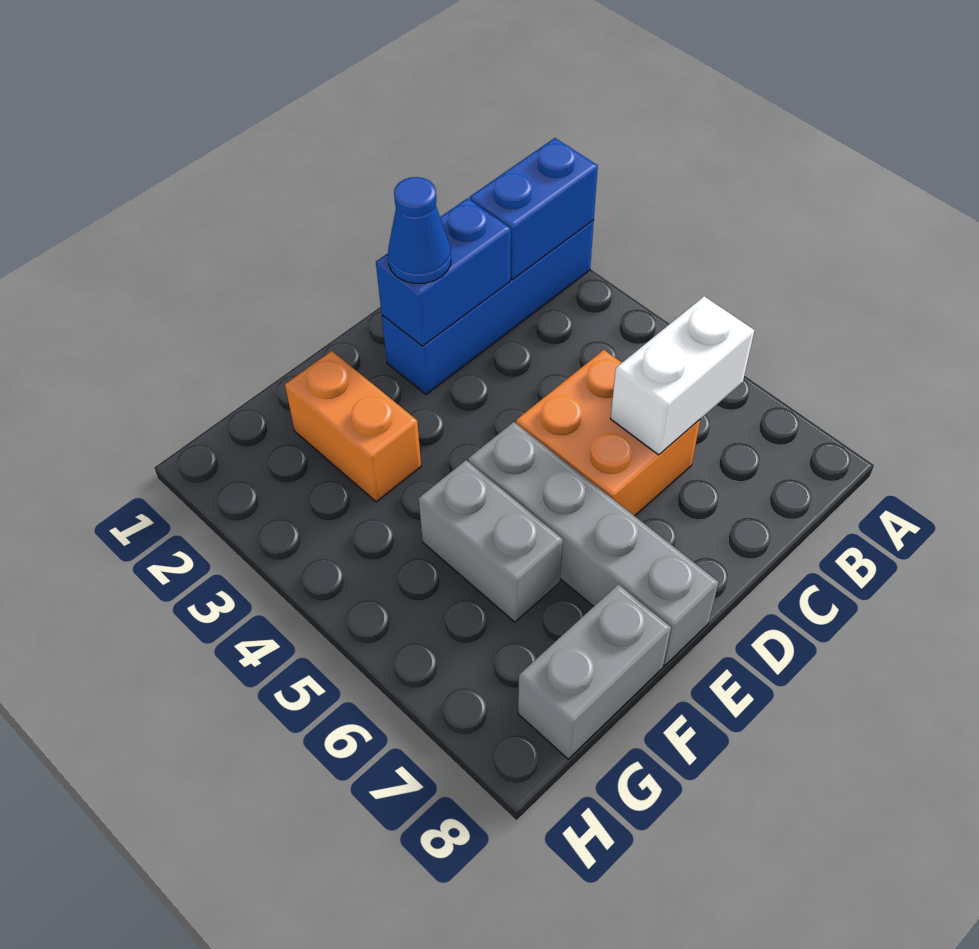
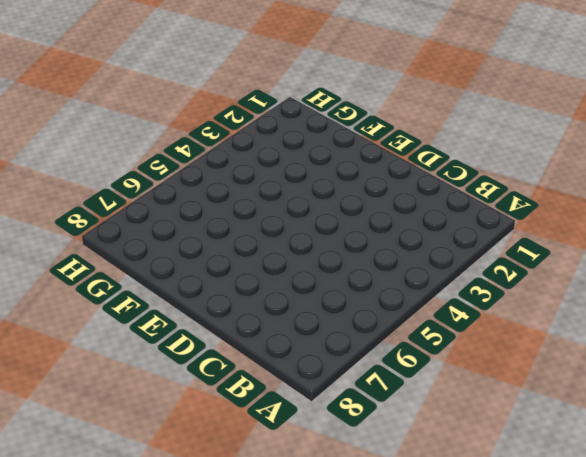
none -> blue brick A2:D2 level 1
none -> orange brick C5:D6 level 1

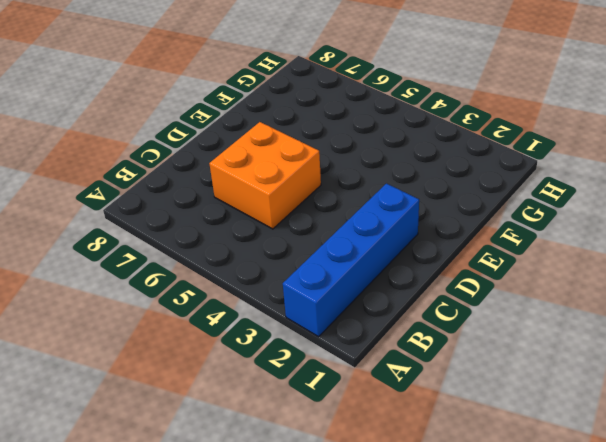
none -> grey brick E5:E8 level 1
none -> orange brick F2:F3 level 1

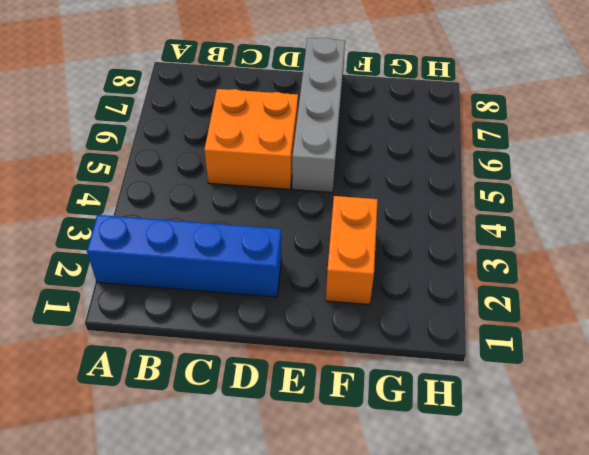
none -> grey brick F5:F6 level 1
none -> grey brick F8:G8 level 1

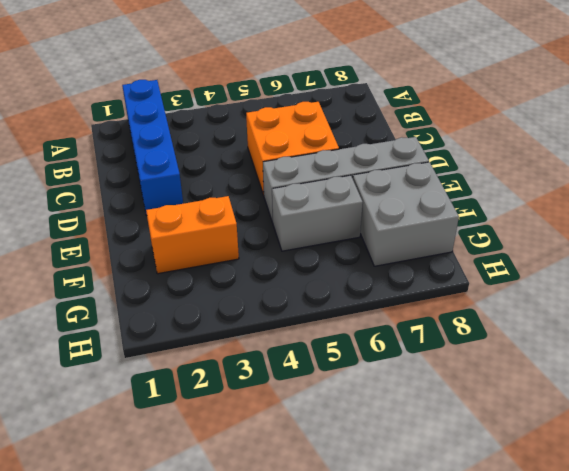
grey brick F7:G8 level 1 -> grey brick F8:G8 level 1
none -> blue brick A2:B2 level 2
none -> white brick B6:C6 level 2

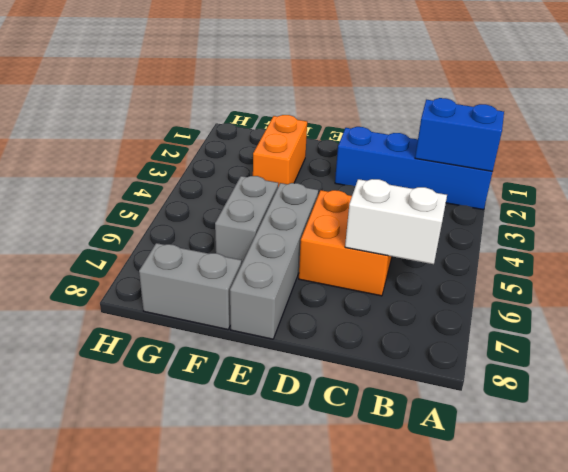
none -> blue brick C2:D2 level 2
none -> blue cone D2 level 3

